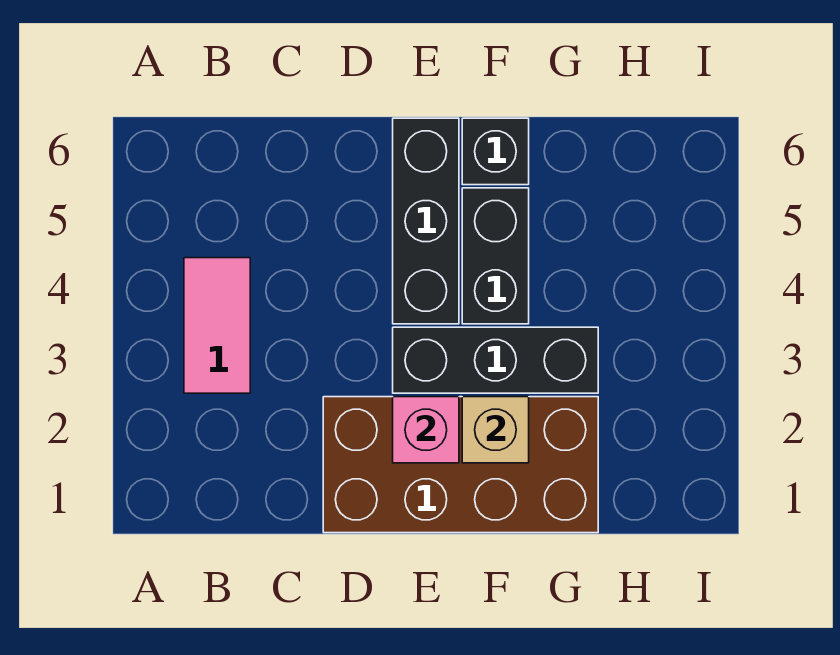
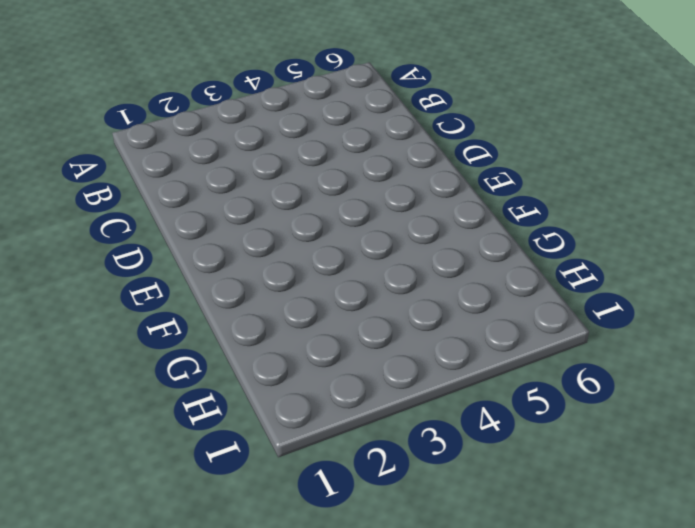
none -> pink tile B3:B4 level 1
none -> brown brick D1:G2 level 1

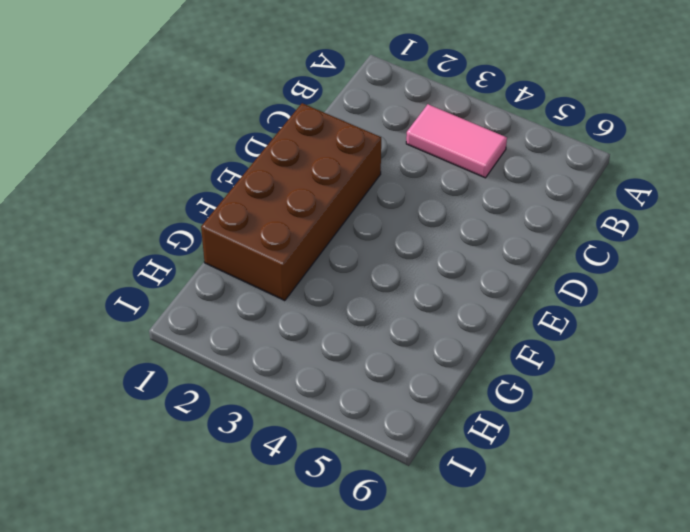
none -> black brick E3:G3 level 1
none -> black brick E4:E6 level 1

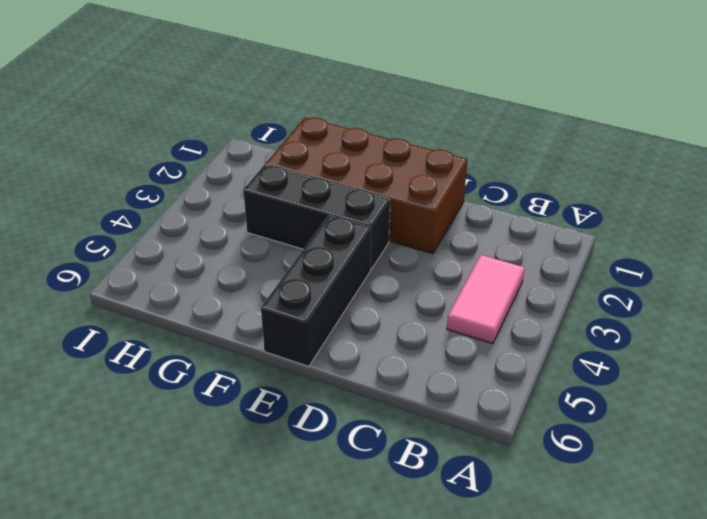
none -> black brick F4:F5 level 1
none -> black brick F6 level 1

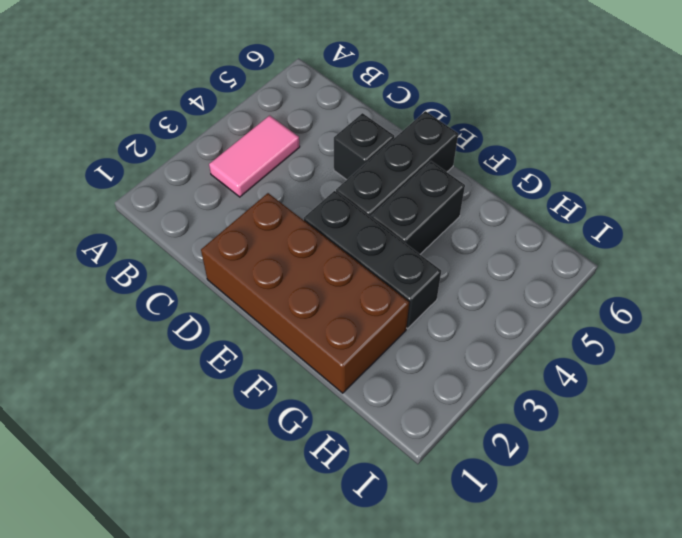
black brick D5 level 1 -> black brick F6 level 1
none -> pink brick E2 level 2
none -> tan brick F2 level 2

